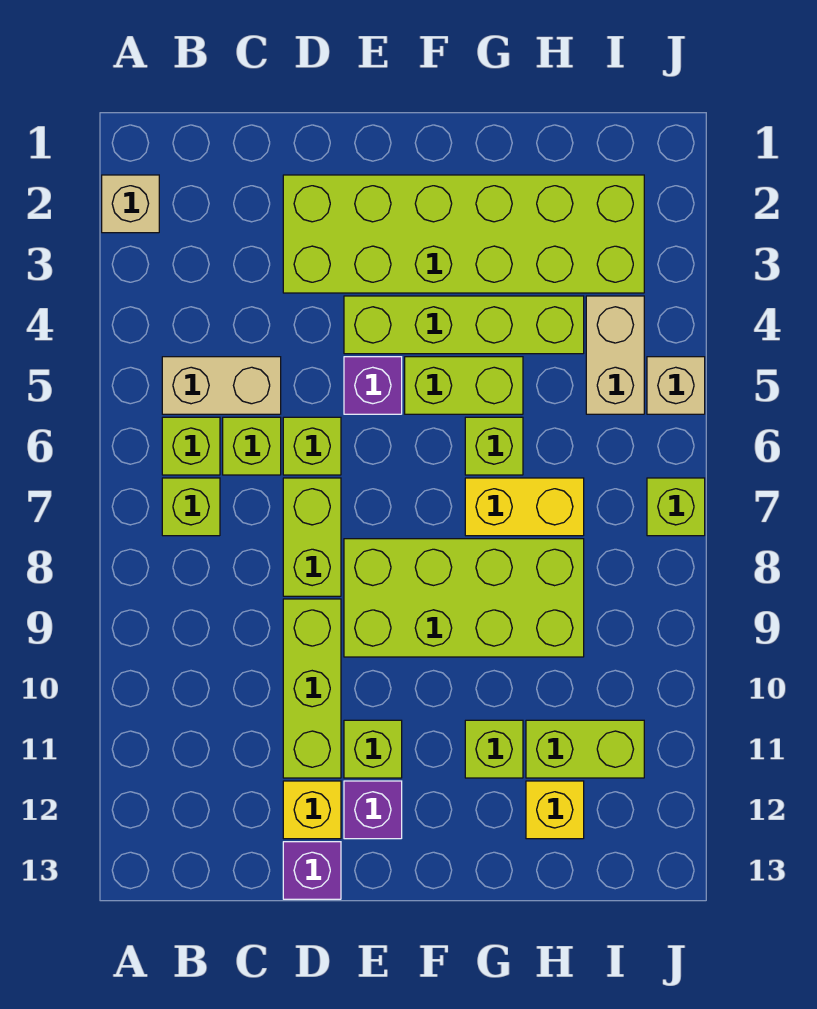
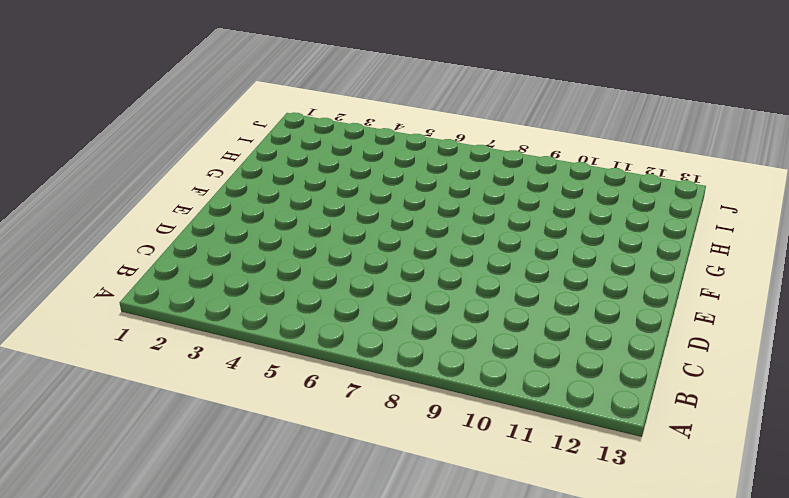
none -> tan brick A2 level 1
none -> tan brick B5:C5 level 1
none -> lime brick B6 level 1

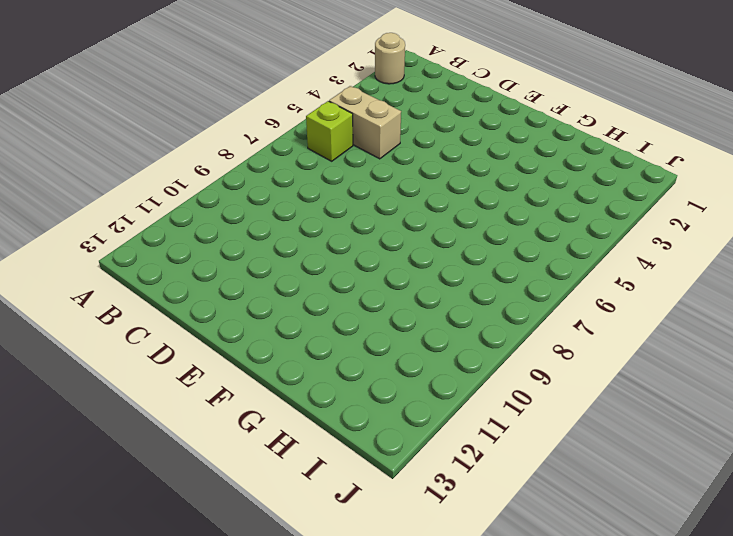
tan round brick A2 level 1 -> tan brick A2 level 1
none -> lime brick B7 level 1
none -> lime brick C6 level 1
none -> lime brick D2:I3 level 1

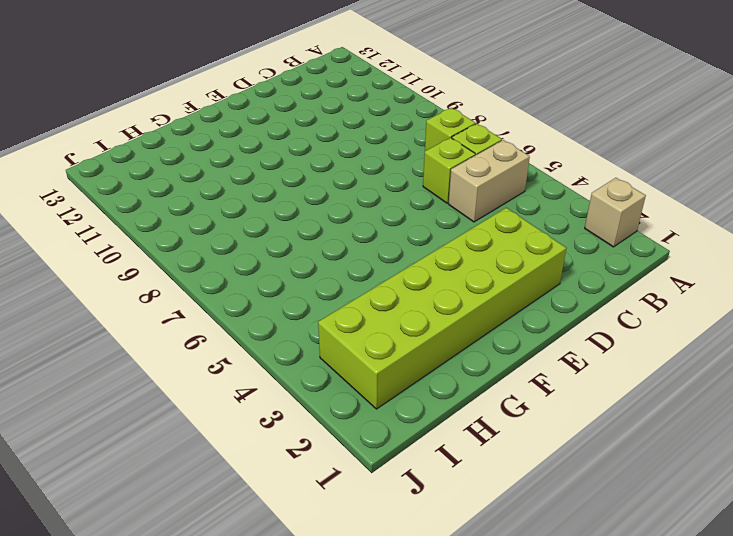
none -> lime brick D6 level 1
none -> lime brick D7:D8 level 1
none -> lime brick D9:D11 level 1

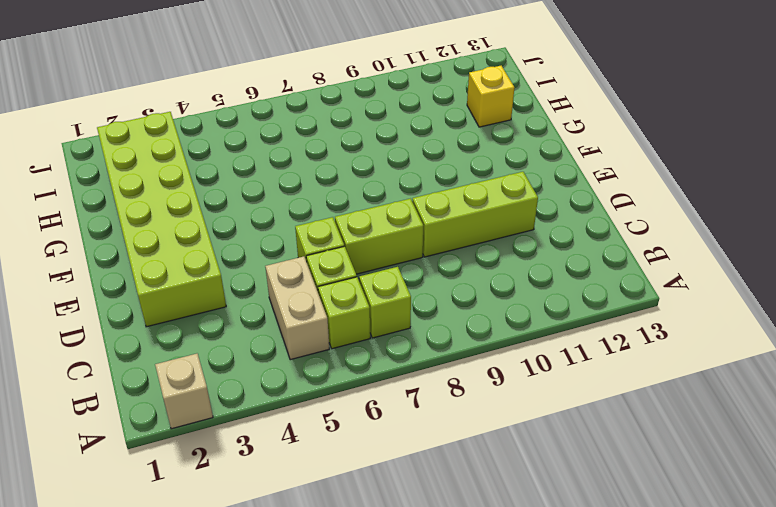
none -> yellow brick D12 level 1
none -> purple brick D13 level 1
none -> lime brick E4:H4 level 1

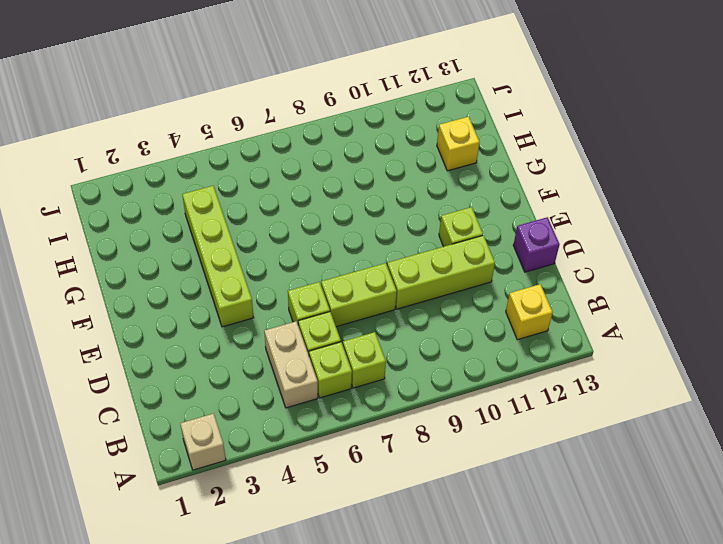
yellow brick B12 level 1 -> yellow brick D12 level 1
none -> lime brick D2:I3 level 1
none -> purple brick E5 level 1
none -> lime brick E8:H9 level 1

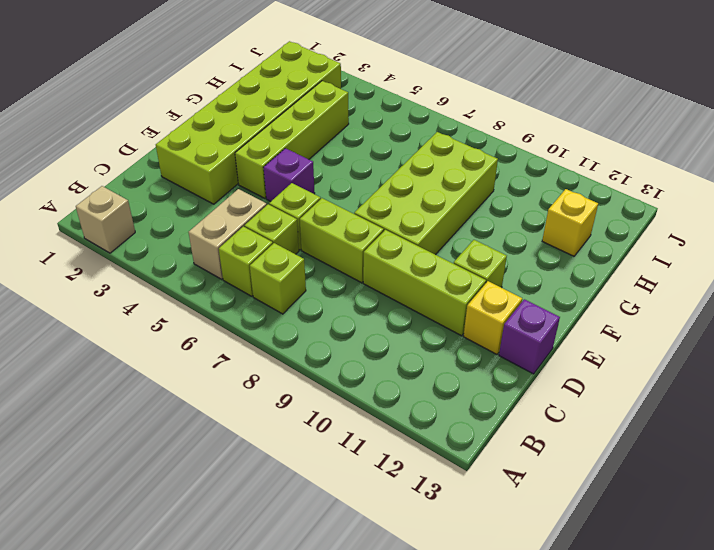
none -> purple brick E12 level 1
none -> lime brick F5:G5 level 1
none -> lime brick G6 level 1

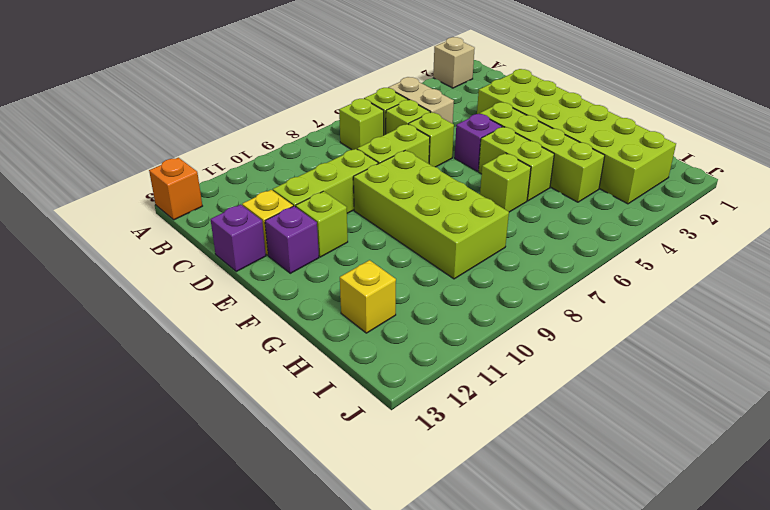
orange brick A13 level 1 -> none
none -> yellow brick G7:H7 level 1
none -> lime brick G11 level 1
none -> lime brick H11:I11 level 1

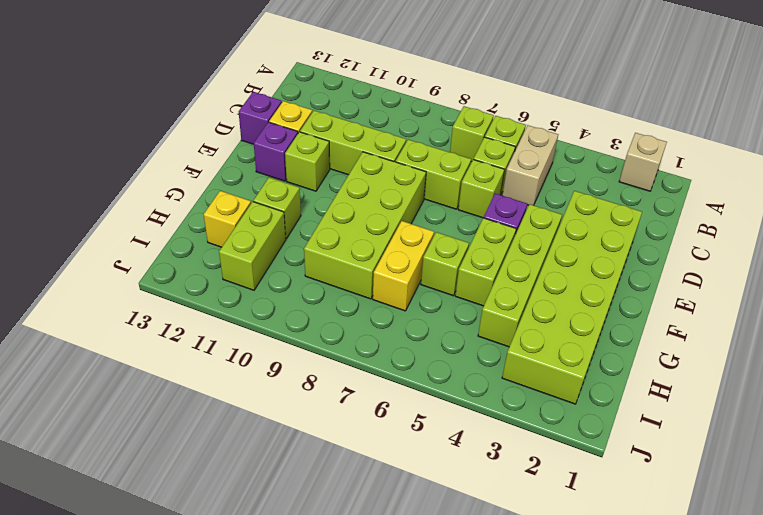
none -> tan brick I4:I5 level 1
none -> tan brick J5 level 1
none -> lime brick J7 level 1

